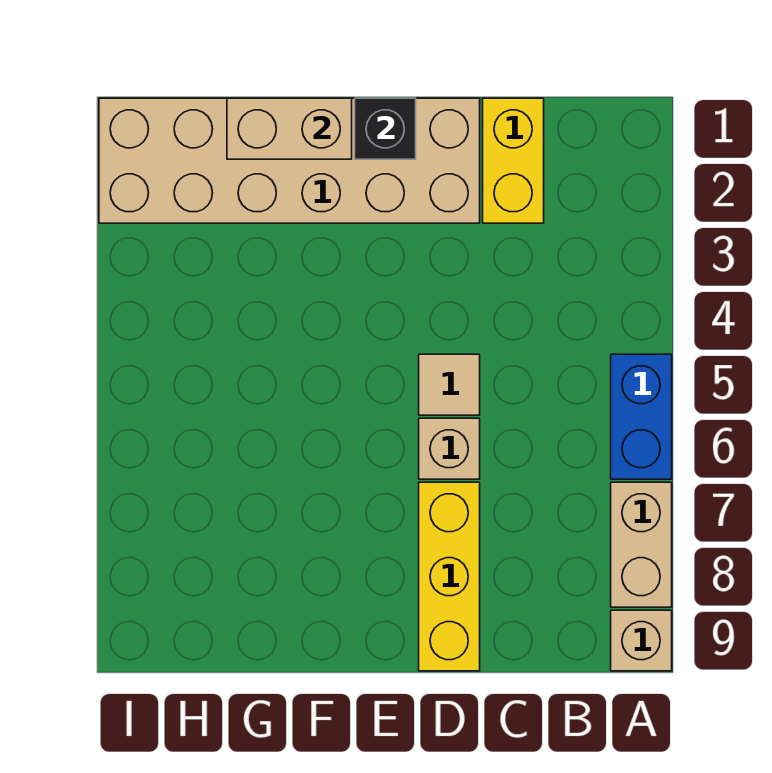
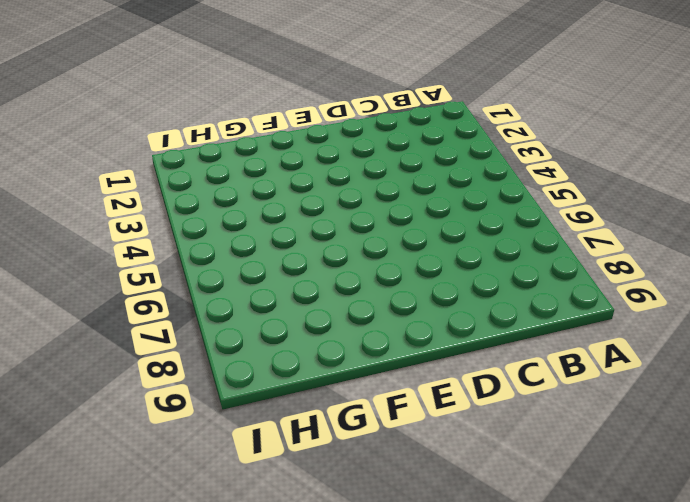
none -> blue brick A5:A6 level 1
none -> tan brick A7:A8 level 1

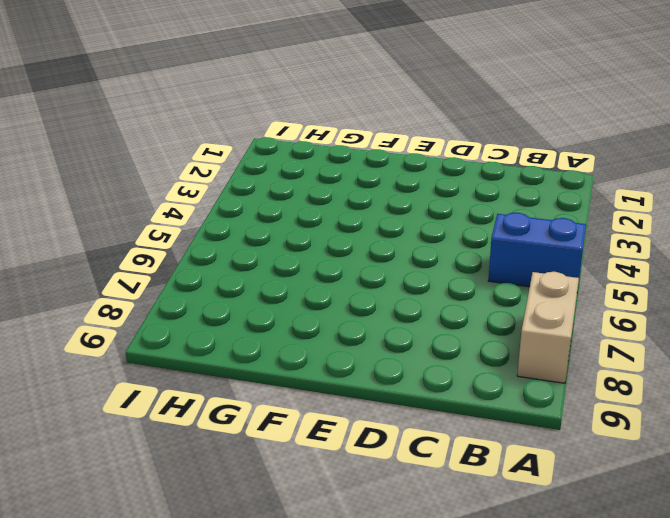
blue brick A5:B5 level 1 -> blue brick A5:A6 level 1
none -> tan brick A9 level 1
none -> yellow brick C1:C2 level 1

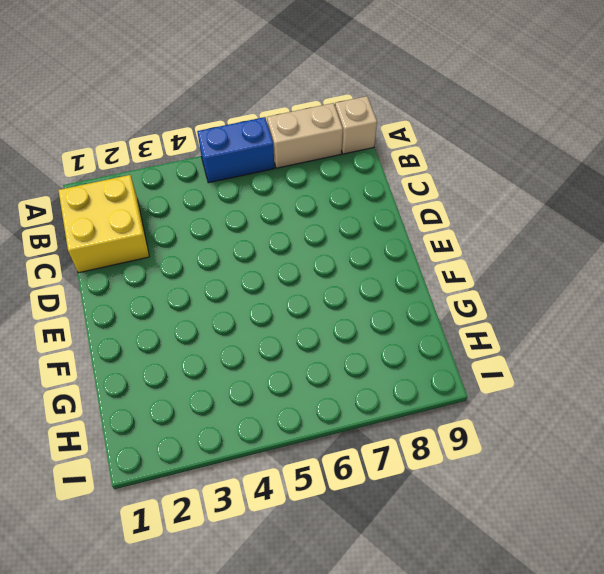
yellow brick B1:C2 level 1 -> yellow brick C1:C2 level 1
none -> tan brick D1:I2 level 1
none -> tan tile D5 level 1

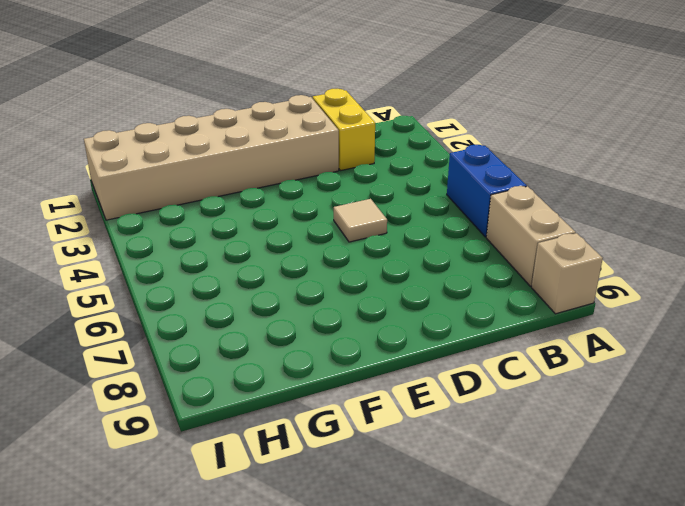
none -> tan brick D6 level 1
none -> yellow brick D7:D9 level 1

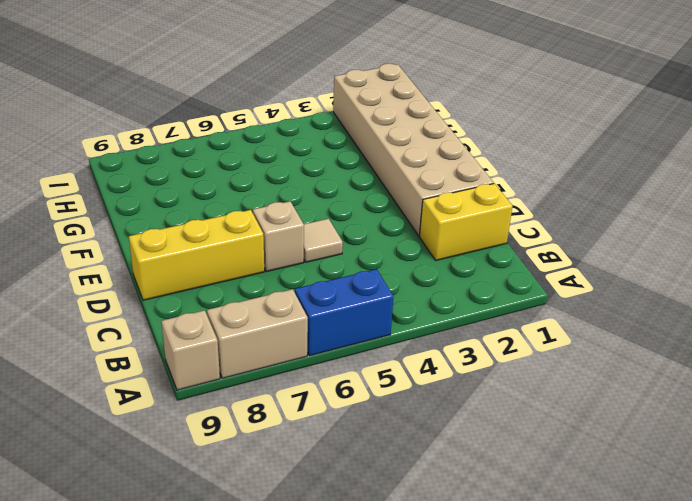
none -> black brick E1 level 2
none -> tan brick F1:G1 level 2

